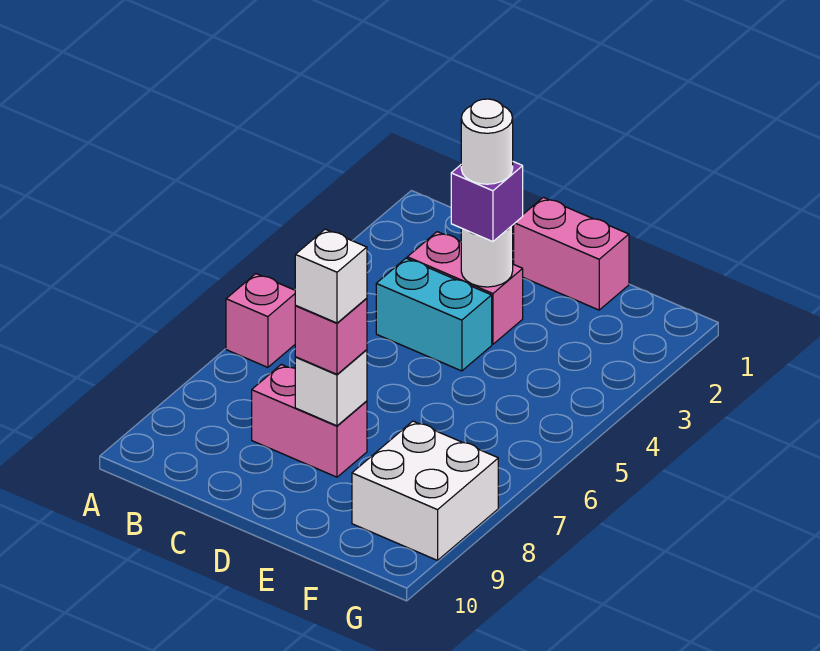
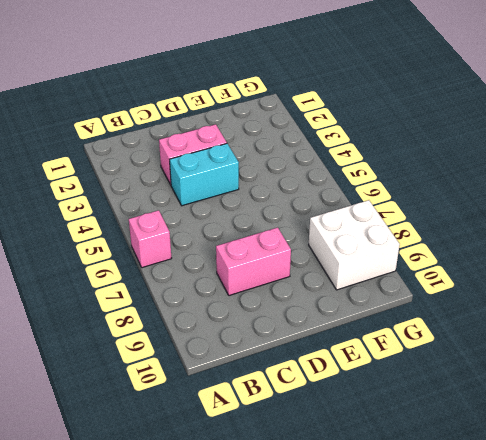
none -> pink brick D1:E1 level 1
none -> white round brick D3 level 2
none -> white brick D8 level 2

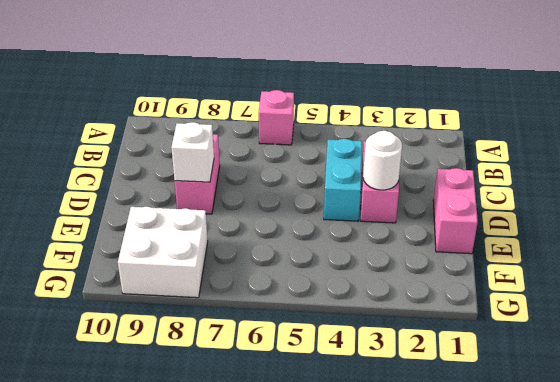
none -> purple brick D3 level 3
none -> pink brick D8 level 3
none -> white round brick D3 level 4

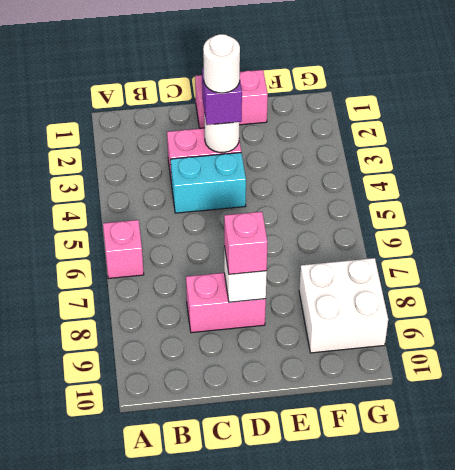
none -> white brick D8 level 4

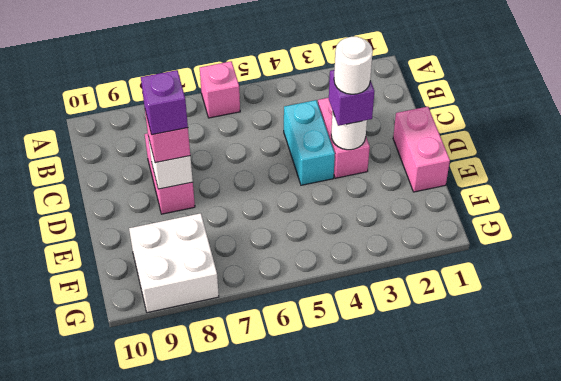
purple brick D8 level 4 -> white brick D8 level 4

